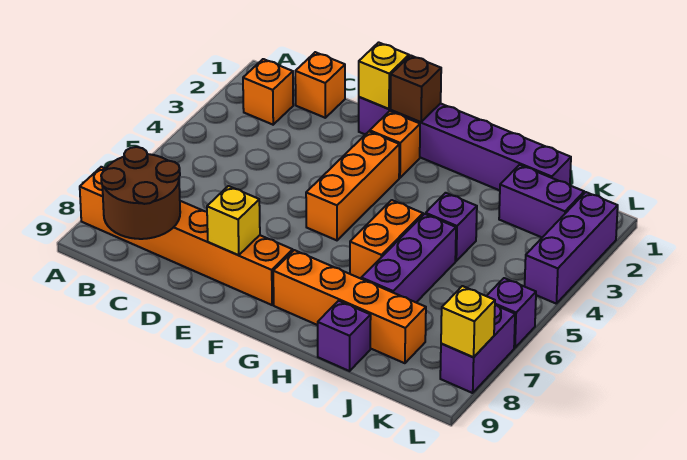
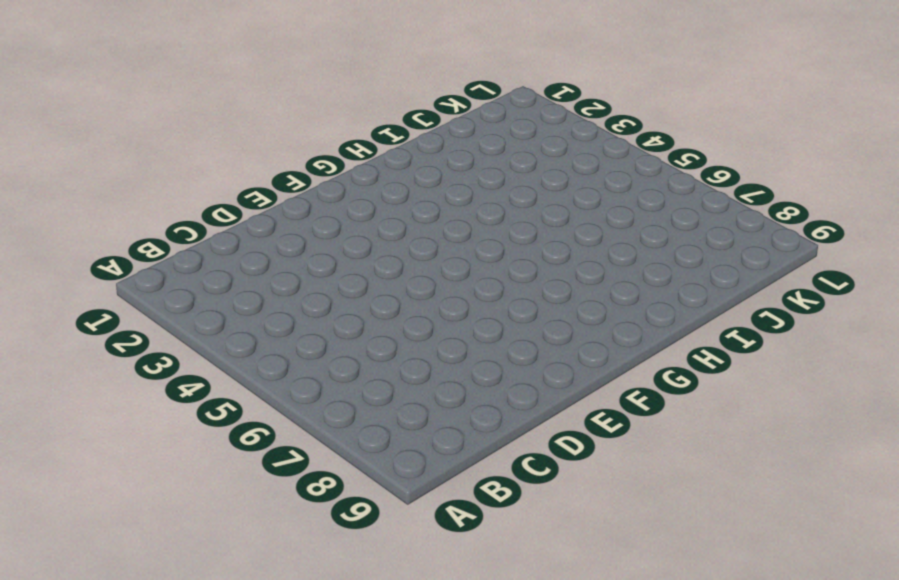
none -> orange brick A8:F8 level 1
none -> orange brick B2 level 1
none -> orange brick C1 level 1

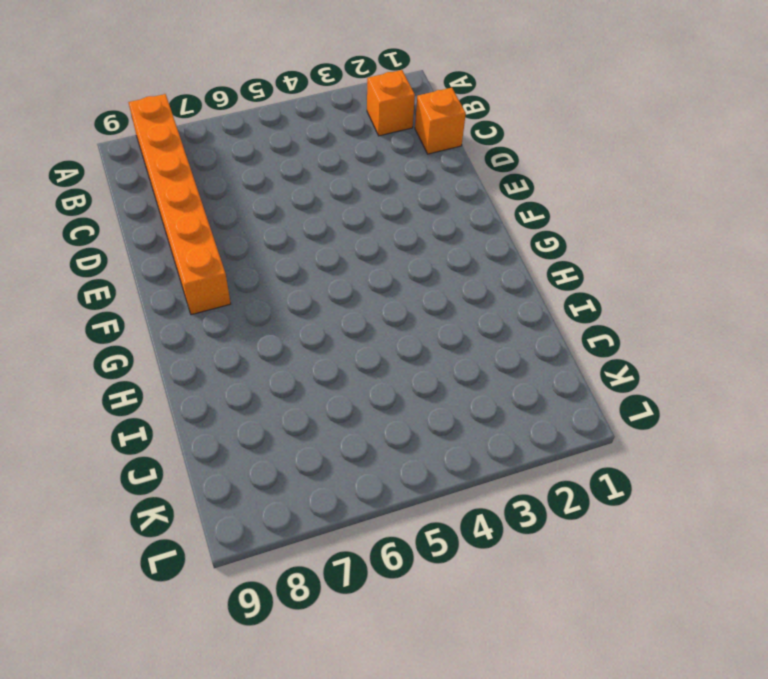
none -> purple brick E1:J1 level 1
none -> orange brick F2 level 1
none -> orange brick F3:F5 level 1

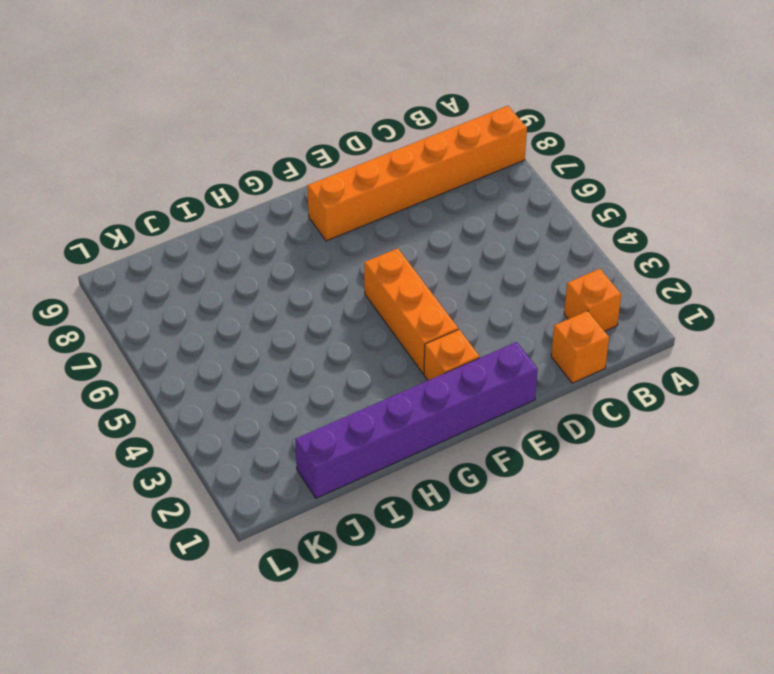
none -> orange brick G8:J8 level 1
none -> orange brick H5:H6 level 1
none -> purple brick I4 level 1

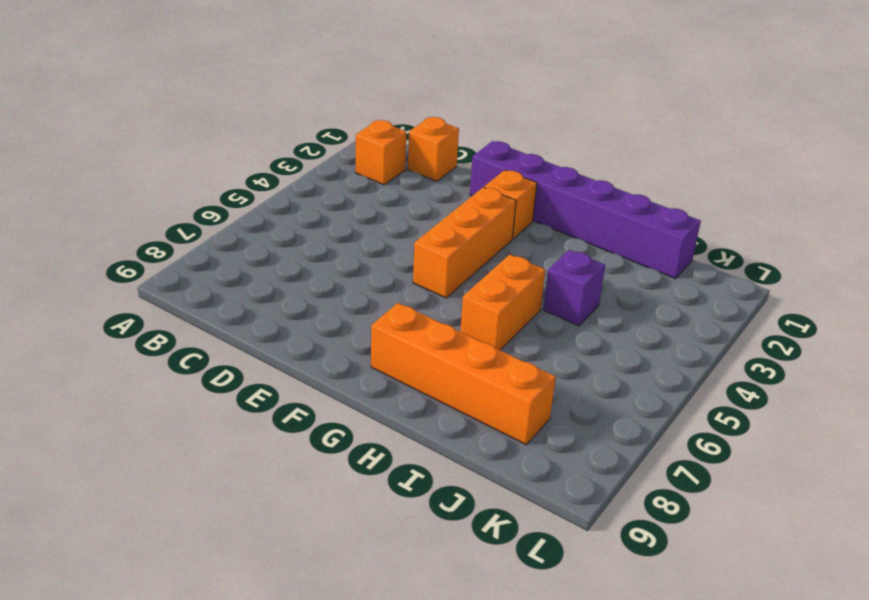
none -> orange brick A8:F8 level 1
none -> purple brick I5:I7 level 1
none -> purple brick I9 level 1

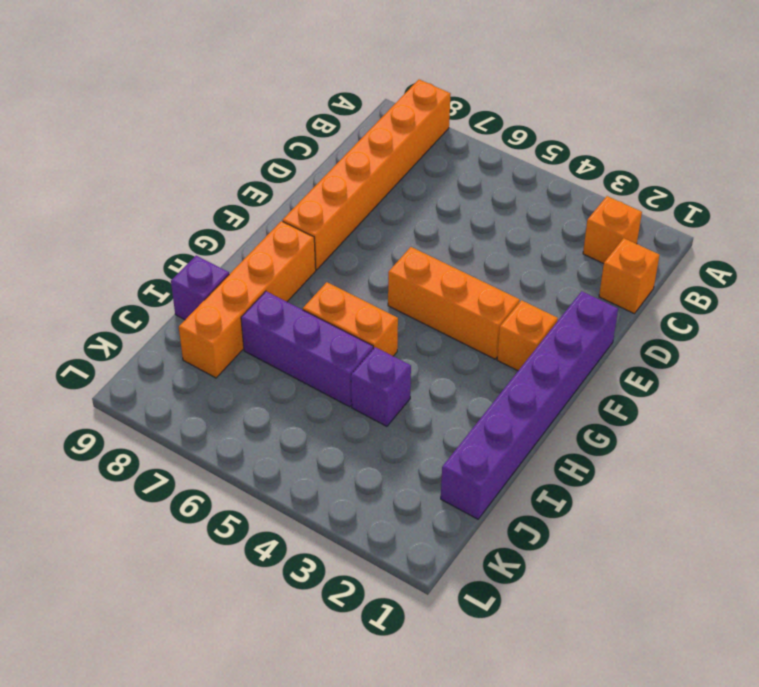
none -> purple brick J2:K2 level 1
none -> purple brick L2:L4 level 1
none -> purple brick L6 level 1

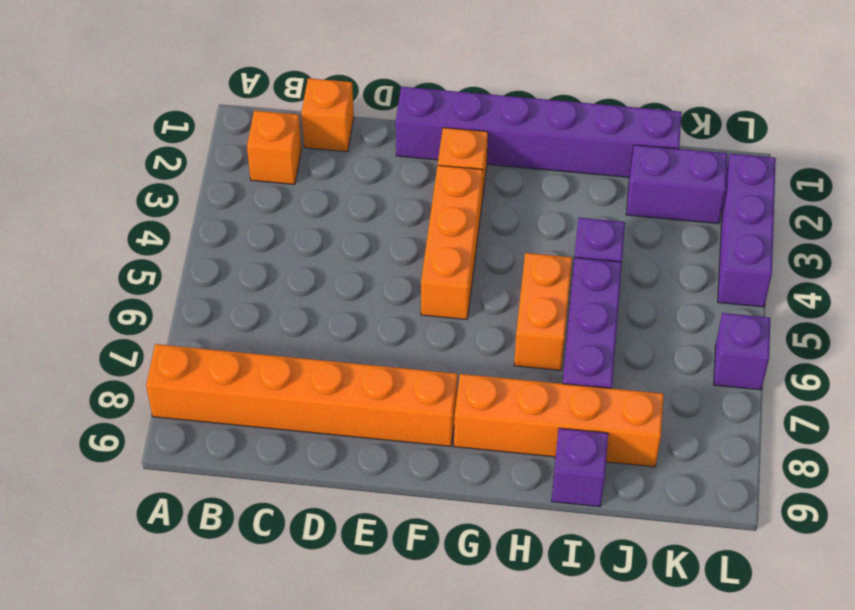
none -> purple brick L7:L8 level 1
none -> brown round brick B8:C9 level 2
none -> yellow brick E1 level 2

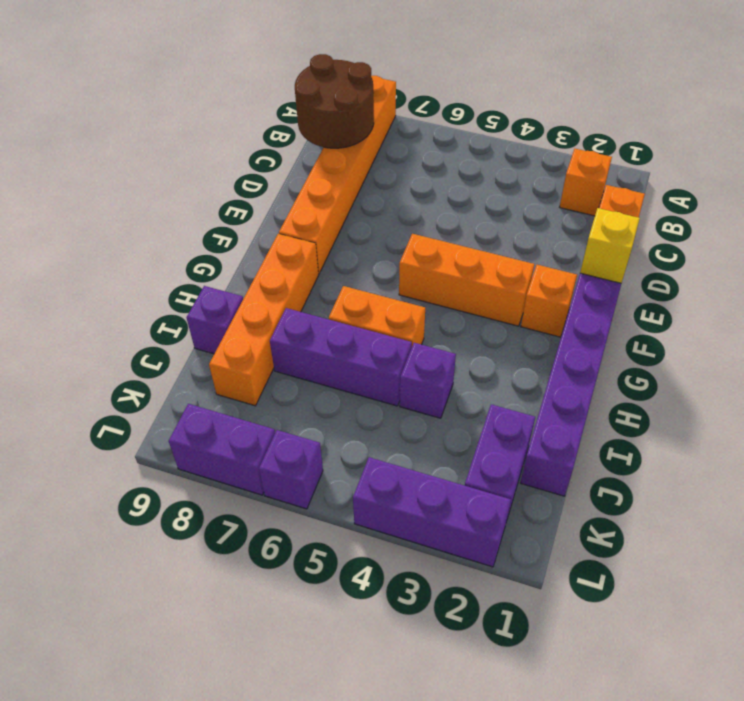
none -> yellow brick E8 level 2
none -> brown brick F1 level 2
none -> yellow brick L8 level 2

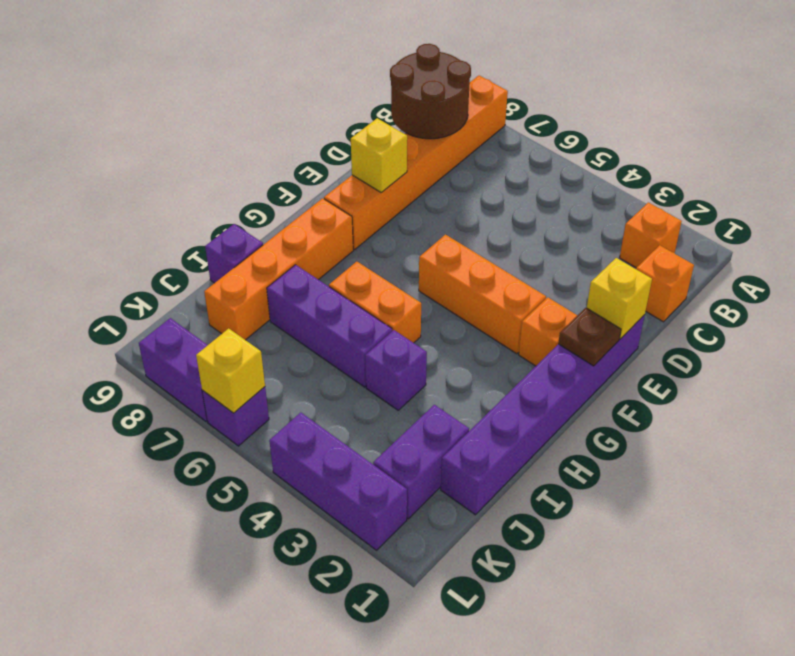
brown plate F1 level 2 -> brown brick F1 level 2
yellow brick L6 level 2 -> yellow brick L8 level 2

